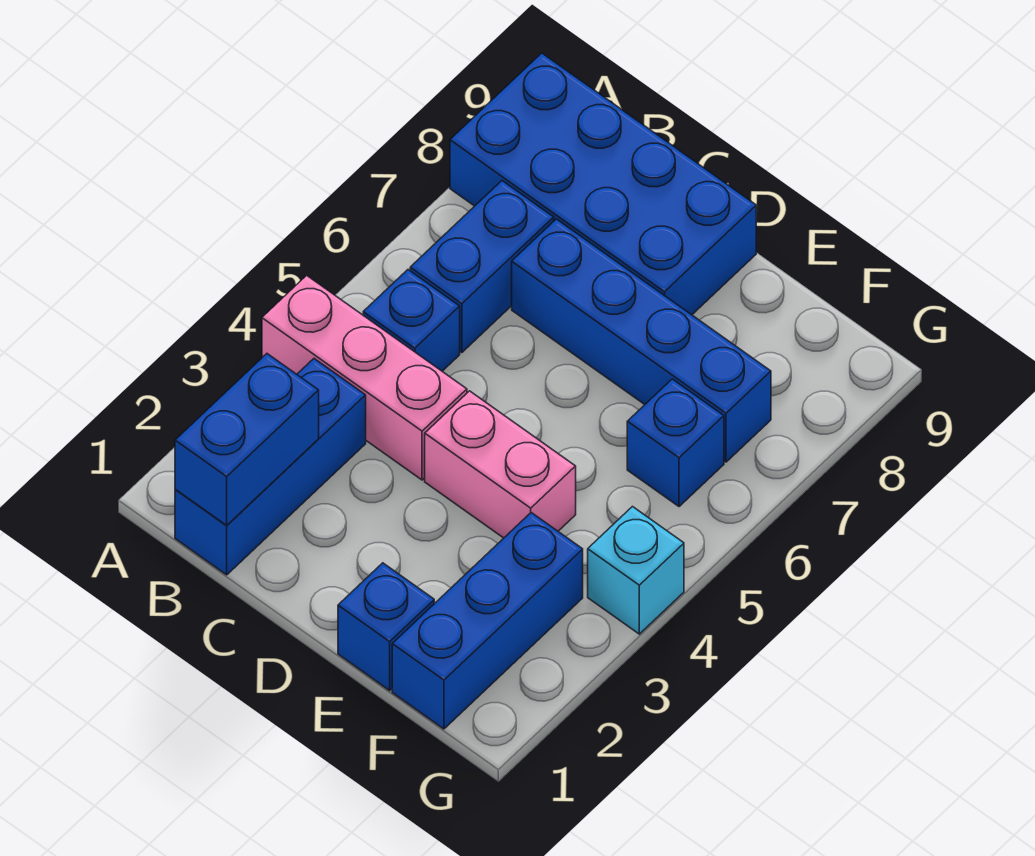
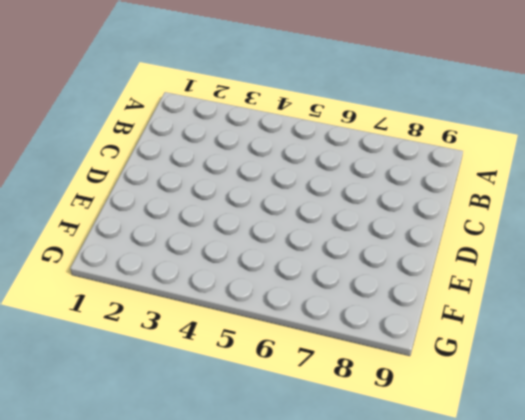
none -> pink brick A4:C4 level 1
none -> blue brick A8:D9 level 1
none -> blue brick B1:B3 level 1

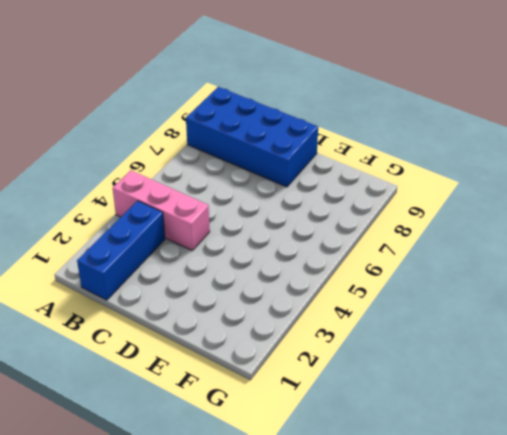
none -> blue brick B5 level 1
none -> blue brick B6:B7 level 1
none -> blue brick C7:F7 level 1

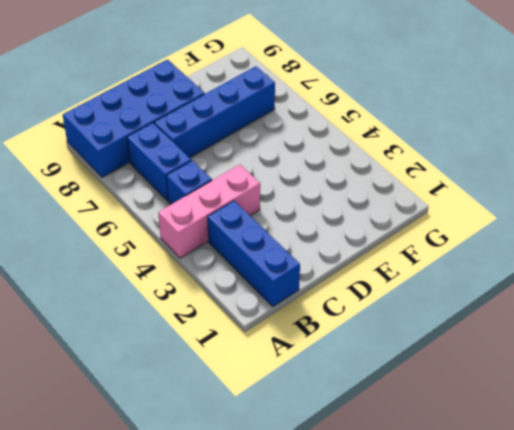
none -> pink brick D4:E4 level 1
none -> blue brick E1 level 1
none -> blue brick F1:F3 level 1

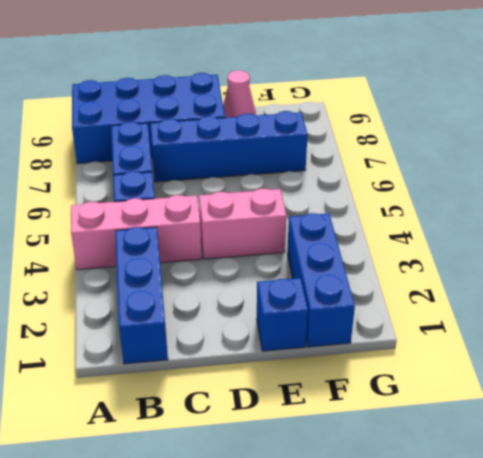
pink cone E9 level 1 -> none
none -> blue brick F6 level 1
none -> cyan brick G4 level 1
none -> blue brick B1:B2 level 2

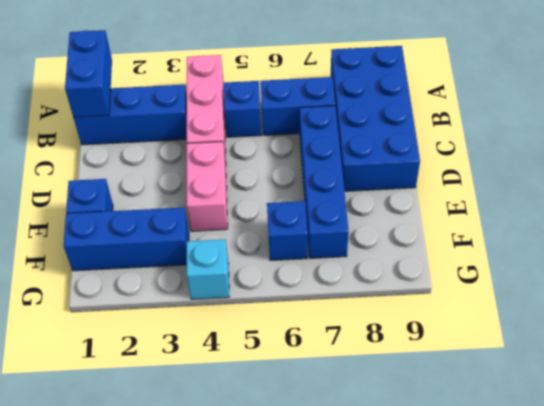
blue brick A1:B1 level 2 -> blue brick B1:B2 level 2

